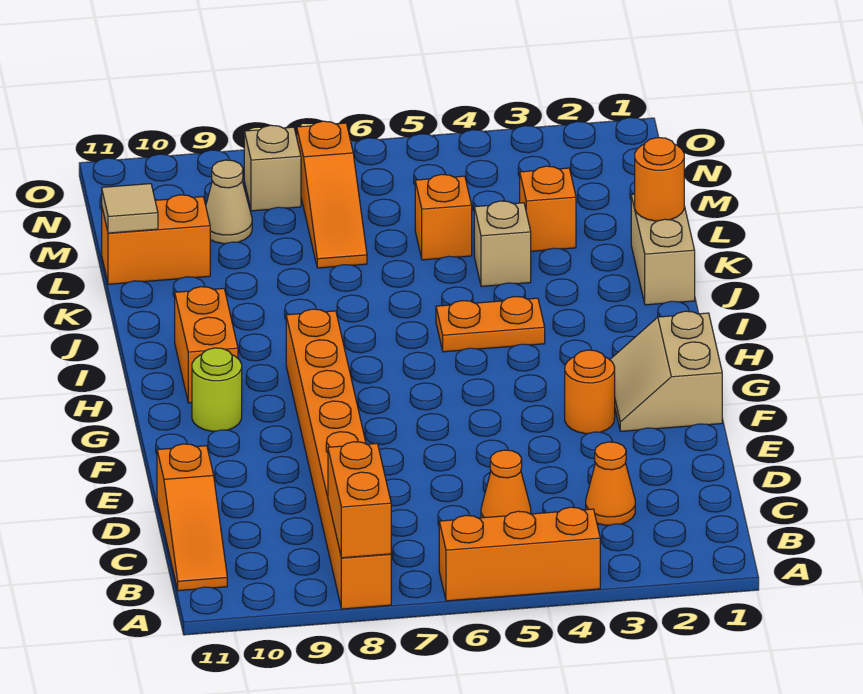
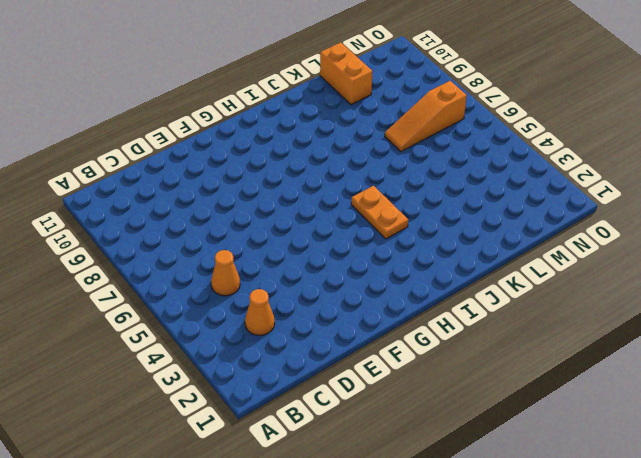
none -> orange brick A4:A6 level 1
none -> orange brick A8:H8 level 1
none -> orange slope B11:D11 level 1 top D

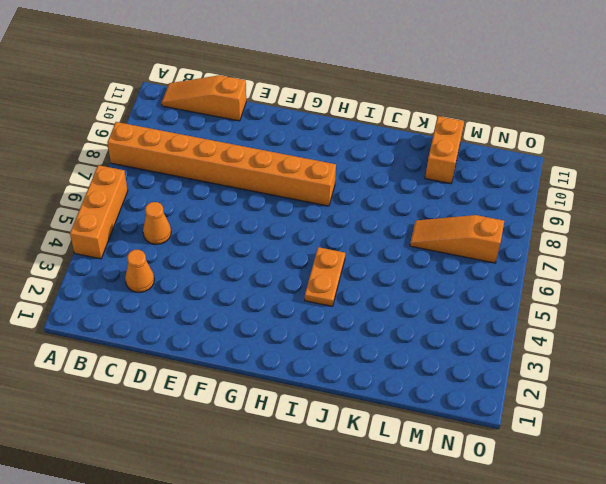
none -> tan slope F1:G2 level 1 top 1
none -> orange round brick F3 level 1
none -> lime round brick G10 level 1

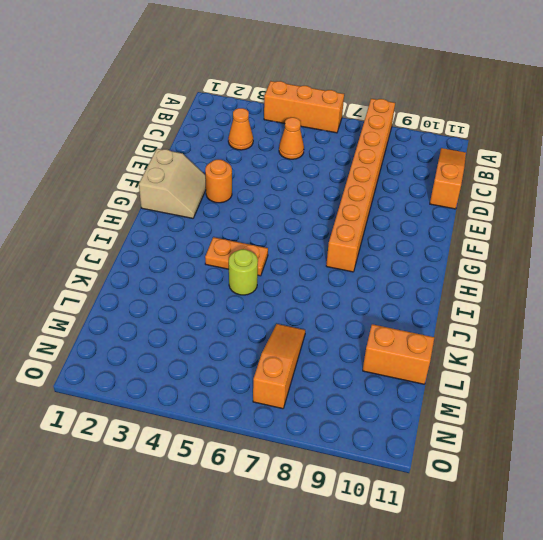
lime round brick J5 level 1 -> lime round brick G10 level 1
none -> orange brick H10:I10 level 1
none -> tan brick J1:K1 level 1
none -> tan brick K4 level 1

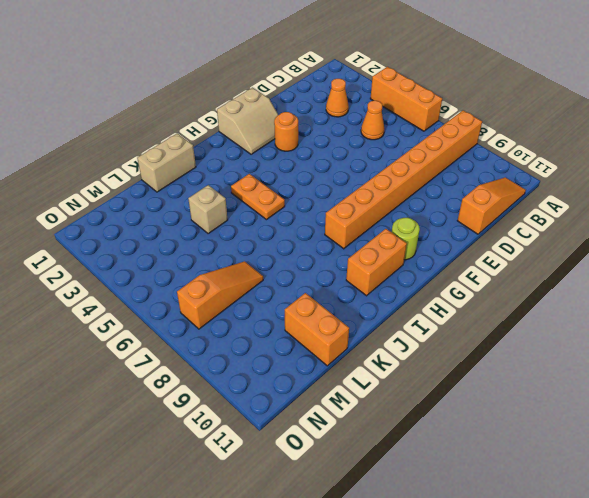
none -> orange brick L3 level 1
none -> orange brick L5 level 1
none -> tan cone M9 level 1

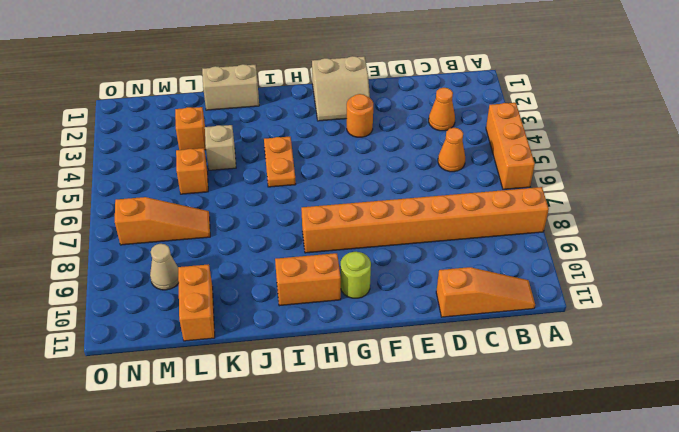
none -> tan brick N8 level 1
none -> orange brick A8:B8 level 2
none -> orange round brick K1 level 2

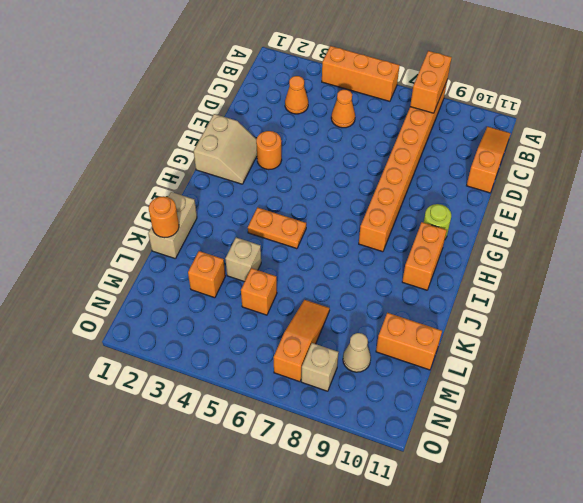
none -> tan tile L11 level 2

